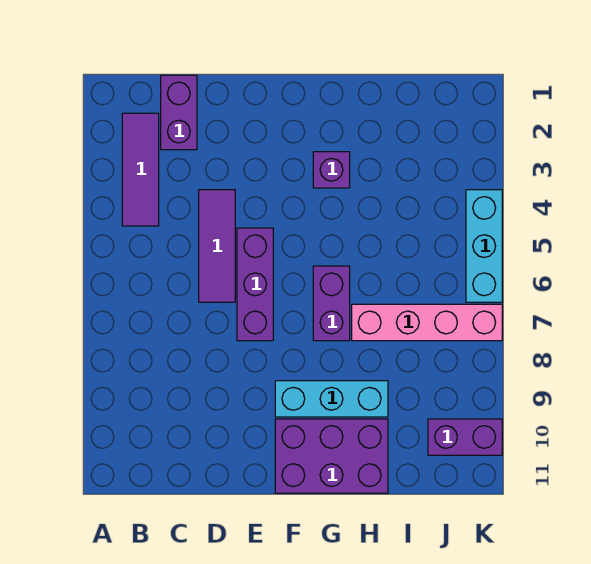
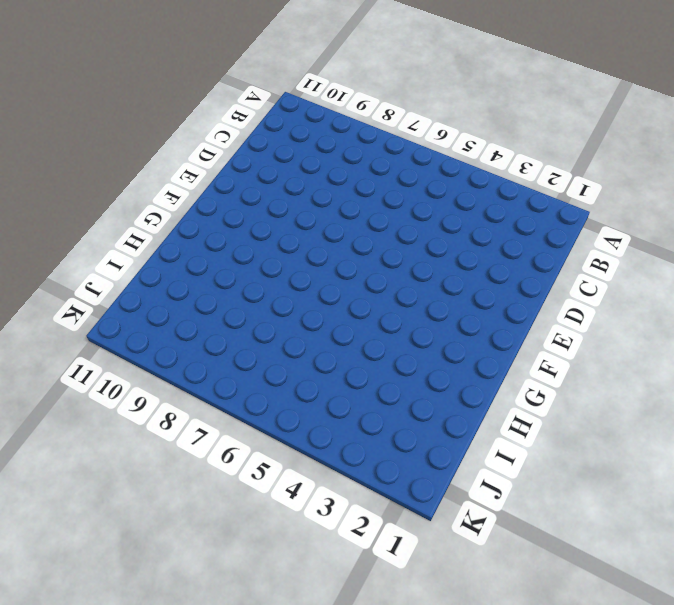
none -> purple tile B2:B4 level 1
none -> purple brick C1:C2 level 1

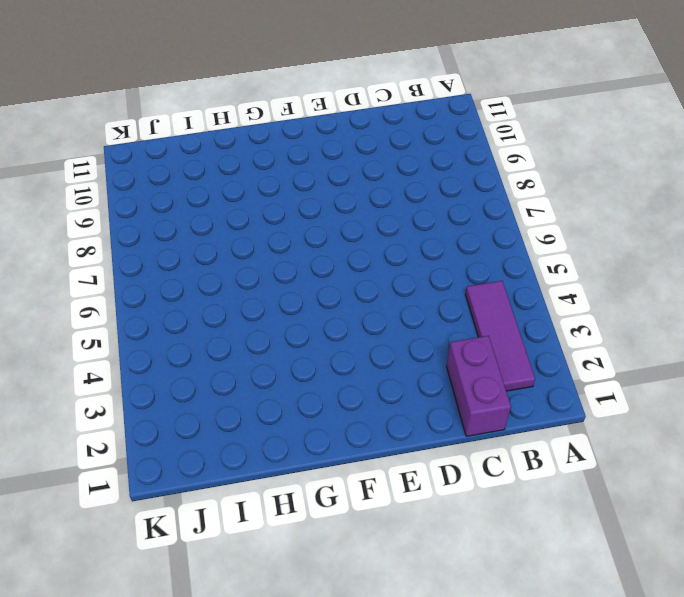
none -> purple tile D4:D6 level 1
none -> purple brick E5:E7 level 1

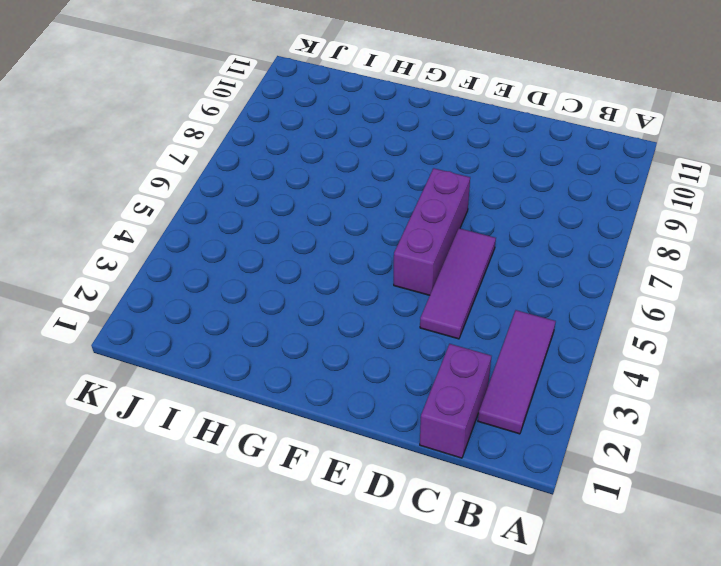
none -> cyan brick F9:H9 level 1
none -> purple brick F10:H11 level 1

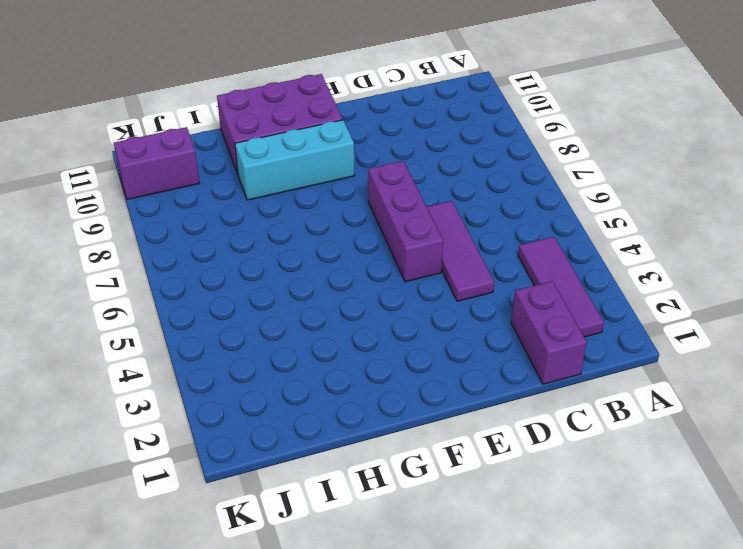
none -> purple brick G3 level 1
none -> purple brick G6:G7 level 1

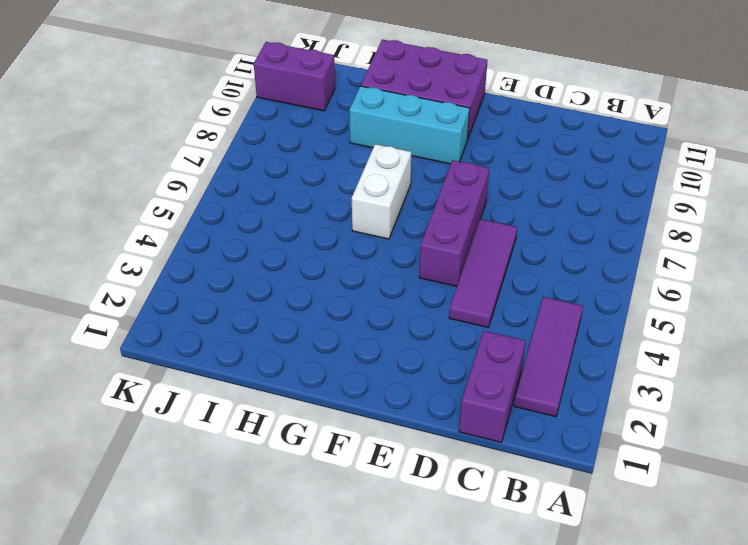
white brick G6:G7 level 1 -> purple brick G6:G7 level 1
none -> purple brick G3 level 1
none -> pink brick H7:K7 level 1

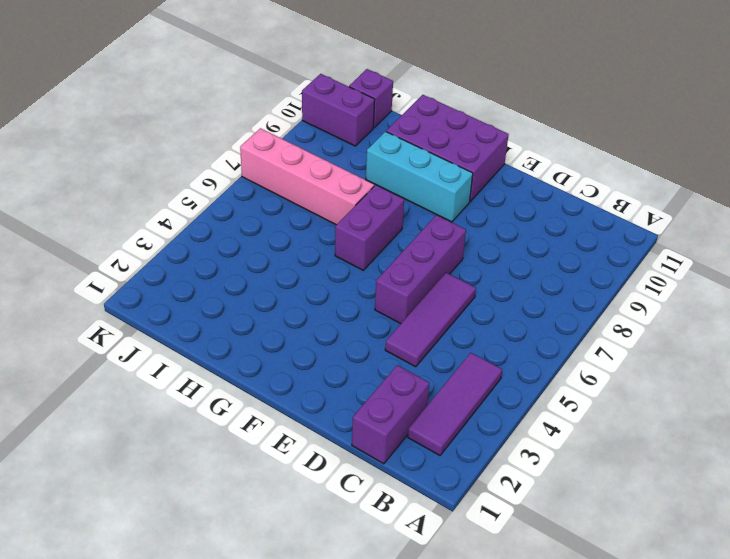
purple brick J11 level 1 -> purple brick G3 level 1
none -> cyan brick K4:K6 level 1

